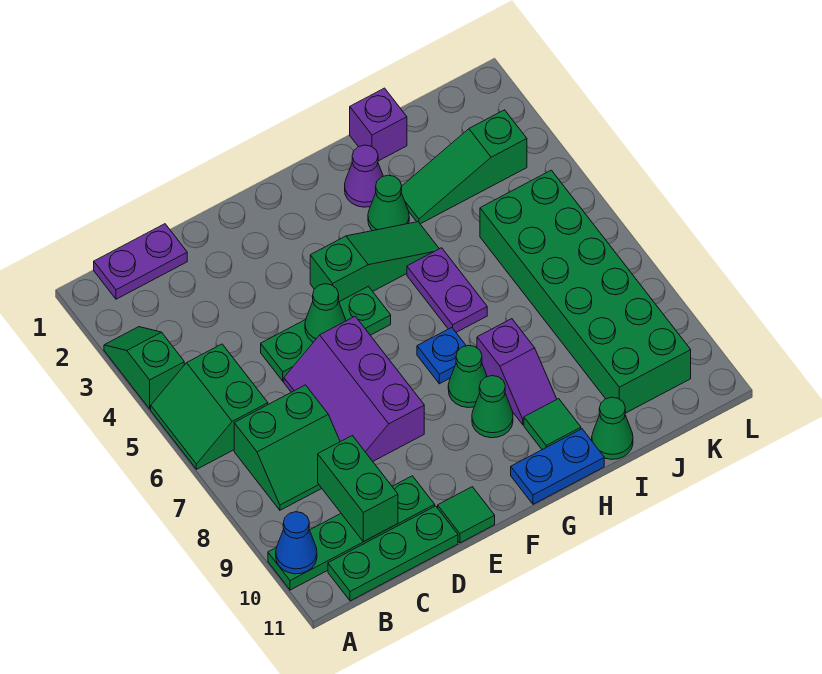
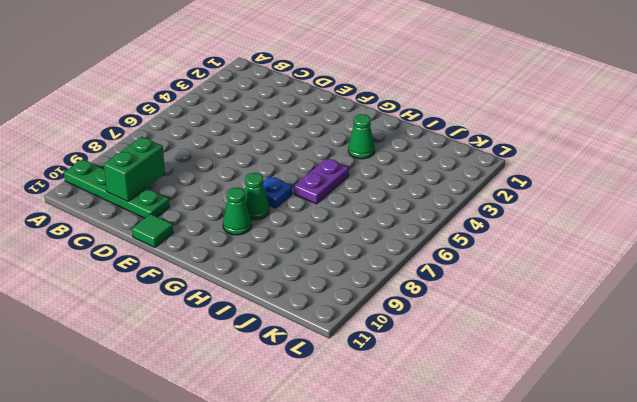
none -> green slope A3:A4 level 1 top 4
none -> green slope A5:B6 level 1 top B
none -> purple plate B1:C1 level 1

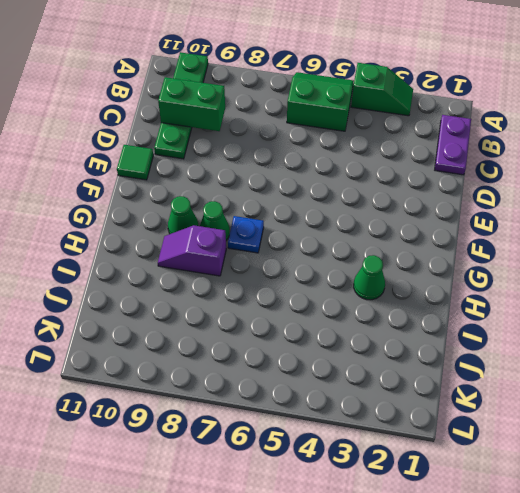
none -> green slope B7:C8 level 1 top 7
none -> green plate B11:D11 level 1
none -> green plate D5:F5 level 1

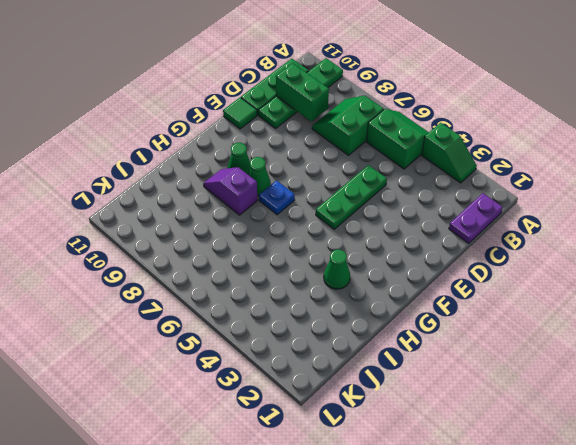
none -> purple slope D6:E8 level 1 top E
none -> green slope F4:H4 level 1 top F
none -> blue plate G11:H11 level 1

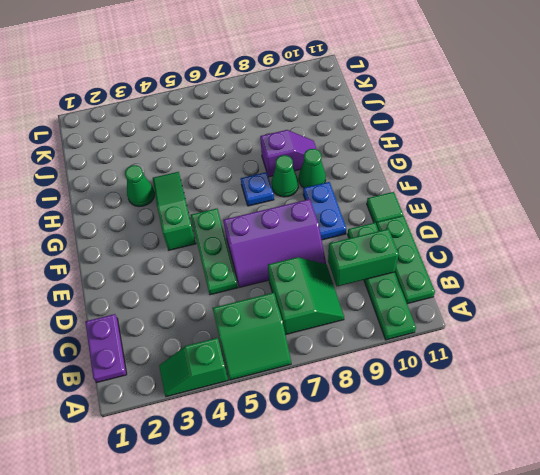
blue plate E9:F9 level 1 -> blue plate G11:H11 level 1
none -> purple cone H2 level 1
none -> purple plate H5:H6 level 1
none -> green tile H10 level 1

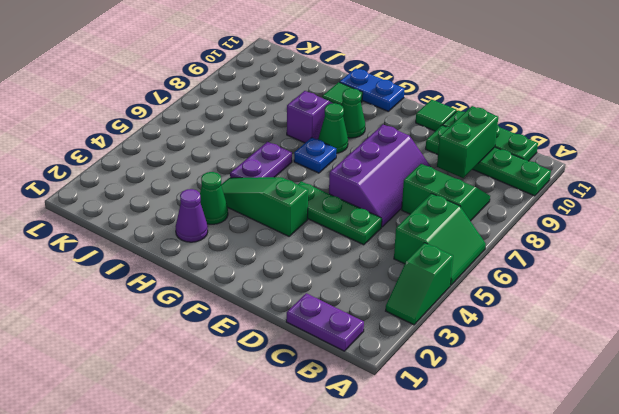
none -> purple brick I1 level 1
none -> green slope I3:K3 level 1 top K
none -> green cone I11 level 1

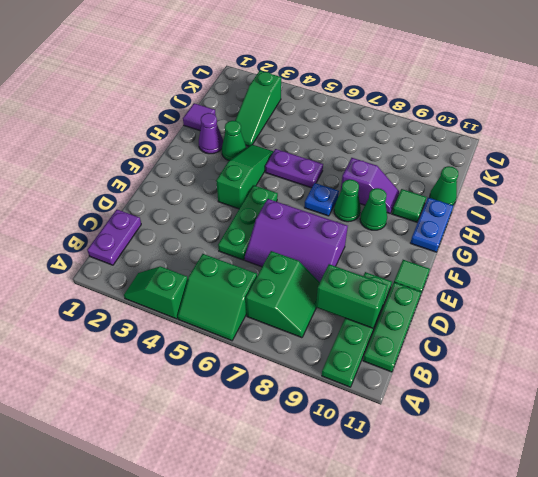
purple tile I1 level 1 -> purple brick I1 level 1
none -> green brick J5:K10 level 1
none -> blue cone A10 level 2
none -> green cone E5 level 2

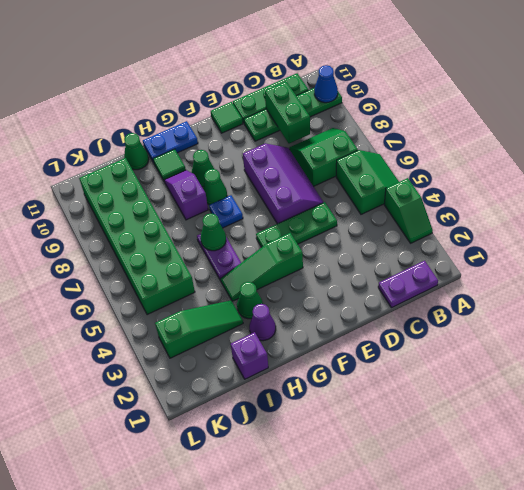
green cone H6 level 2 -> green cone E5 level 2

